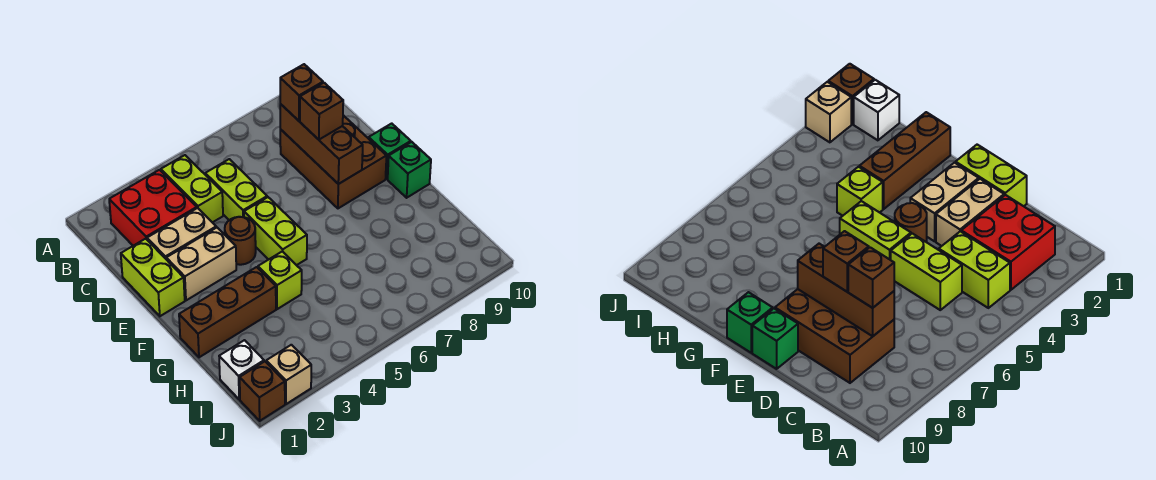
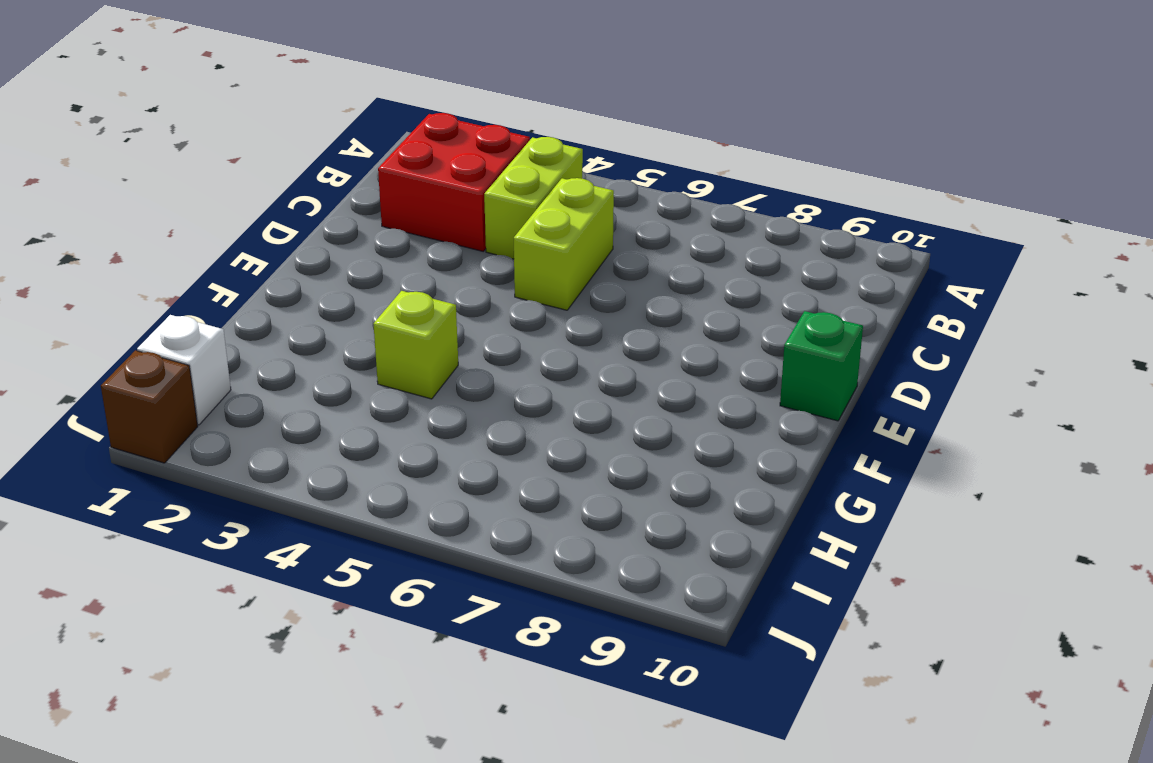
none -> brown brick C8:E9 level 1
none -> lime brick D1:E1 level 1
none -> tan brick D2:D3 level 1

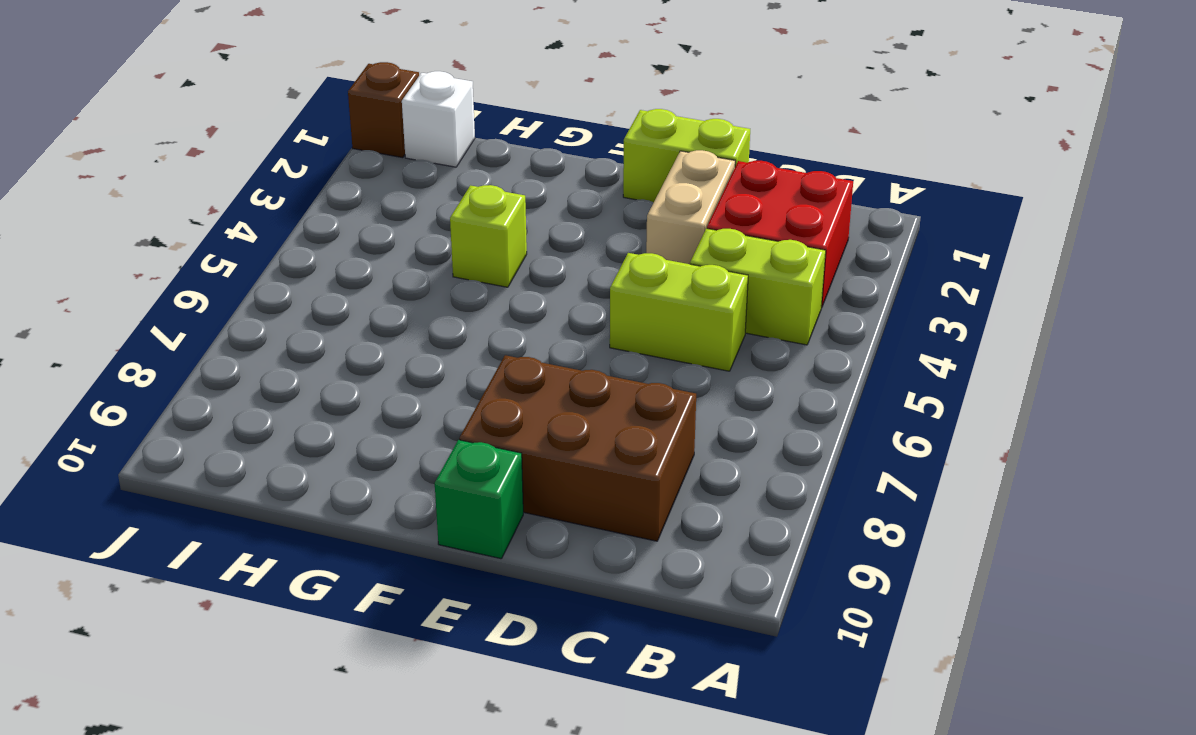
none -> tan brick E2:E3 level 1
none -> brown round brick E4 level 1
none -> lime brick E5:F5 level 1

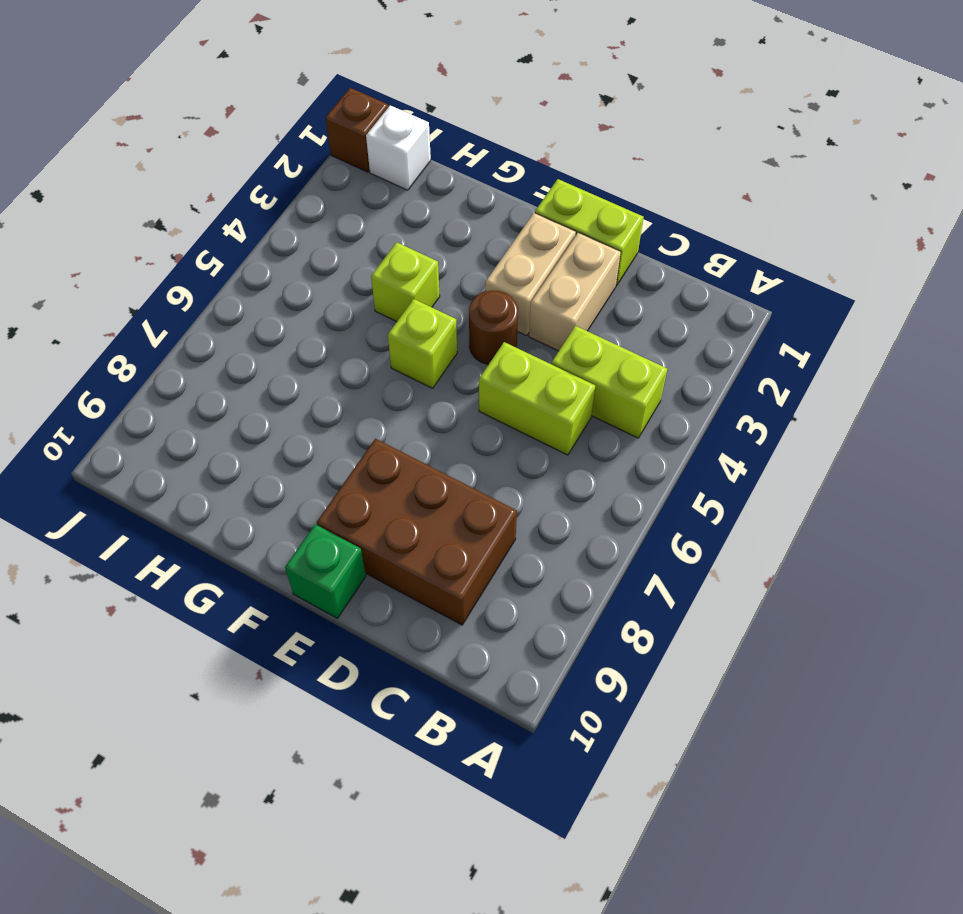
lime brick F5 level 1 -> lime brick E5:F5 level 1
none -> red brick B2:C3 level 1
none -> green brick F10 level 1
none -> brown brick G1:G3 level 1

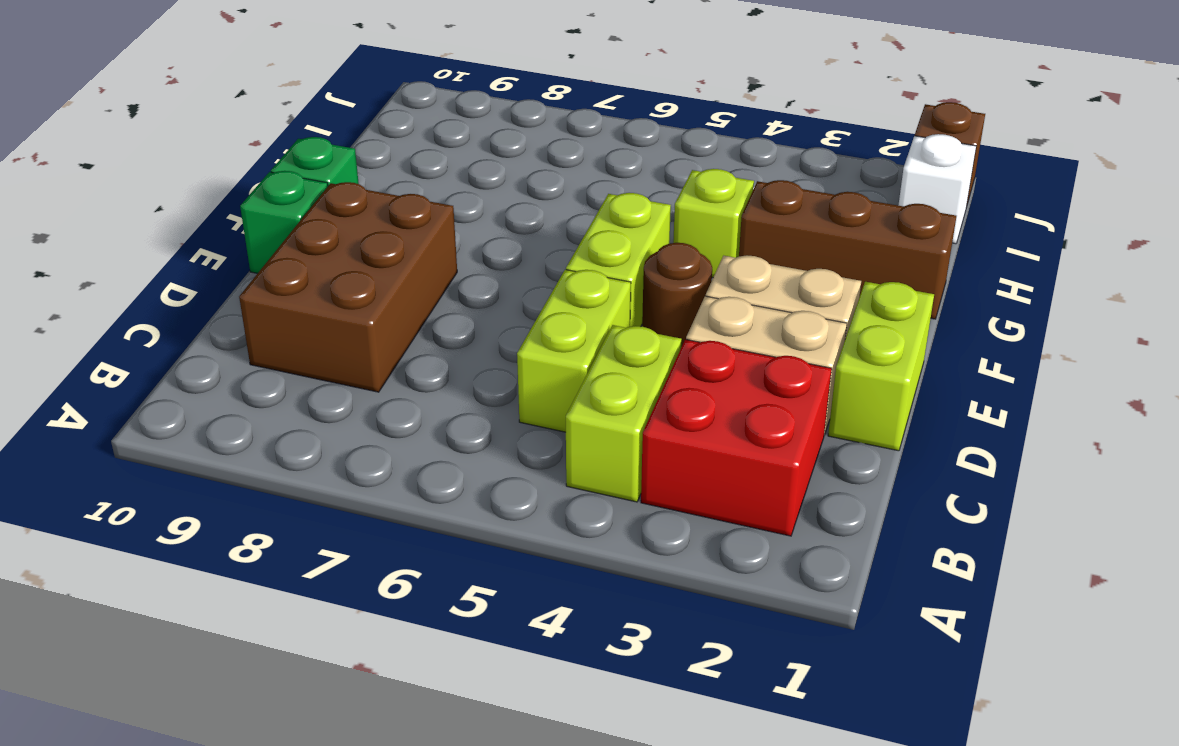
none -> tan brick J2 level 1
none -> brown brick C8:E8 level 2
none -> brown brick C8 level 3

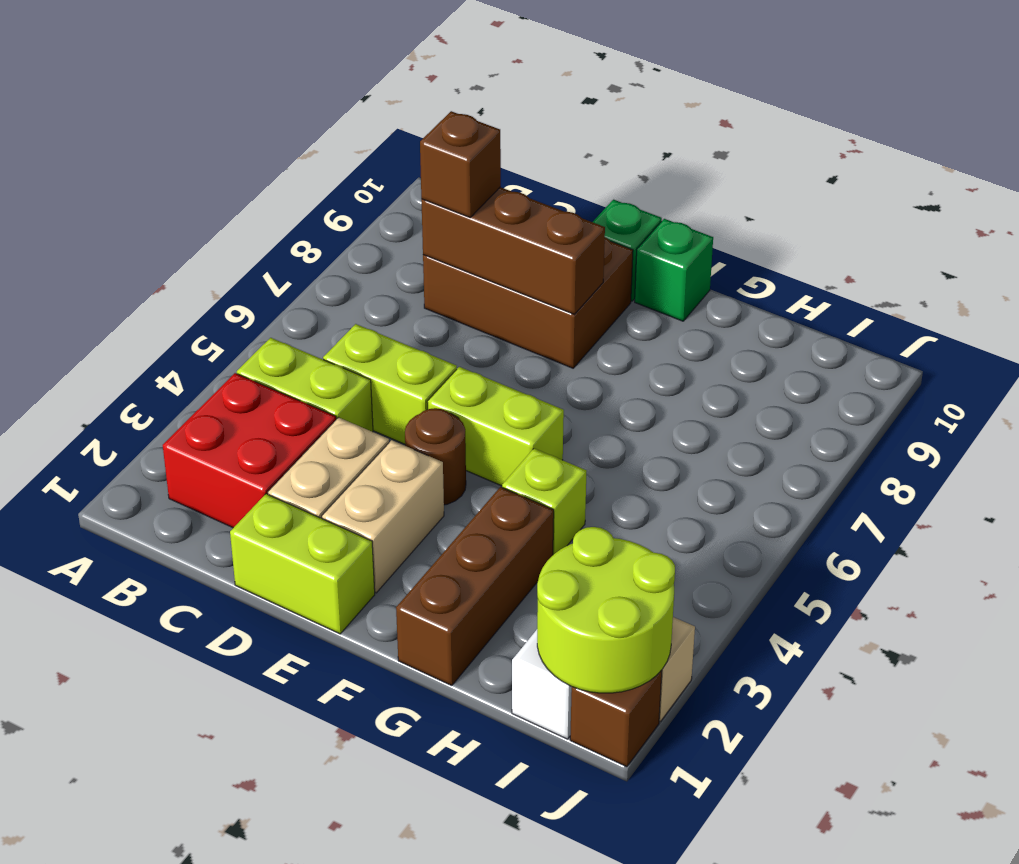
lime round brick I1:J2 level 2 -> none
none -> brown brick D8 level 3

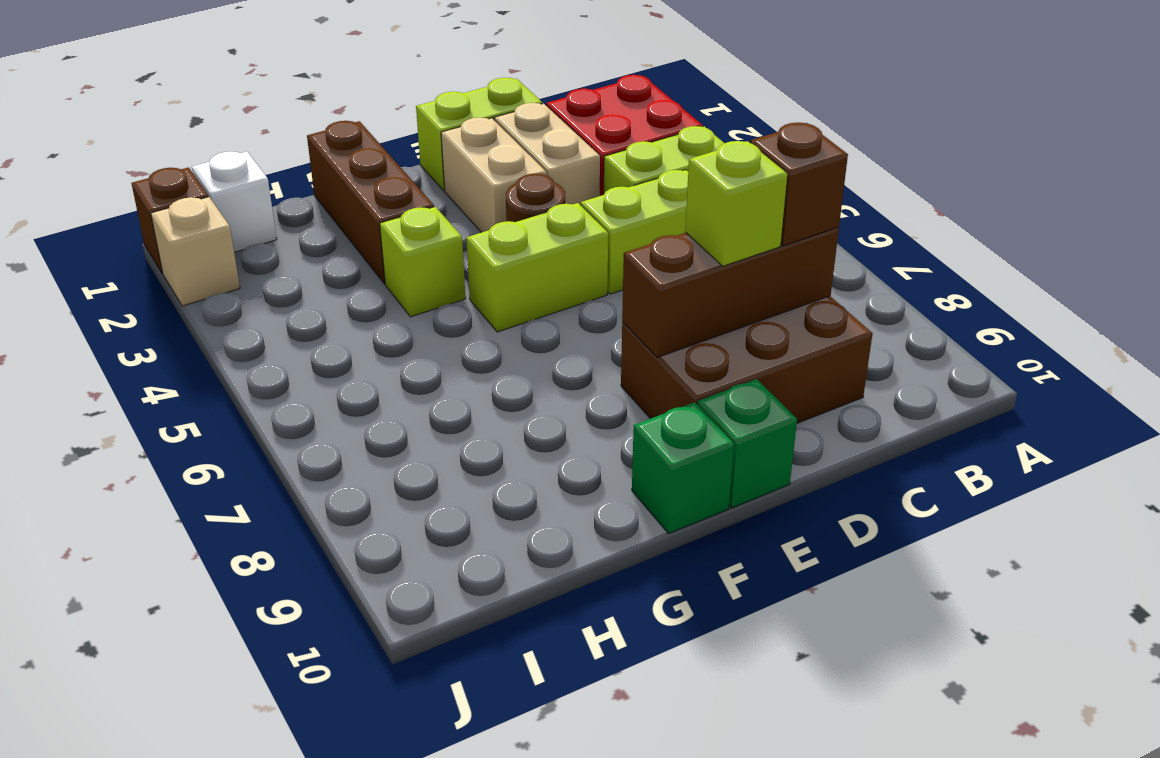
lime brick D8 level 3 -> brown brick D8 level 3

